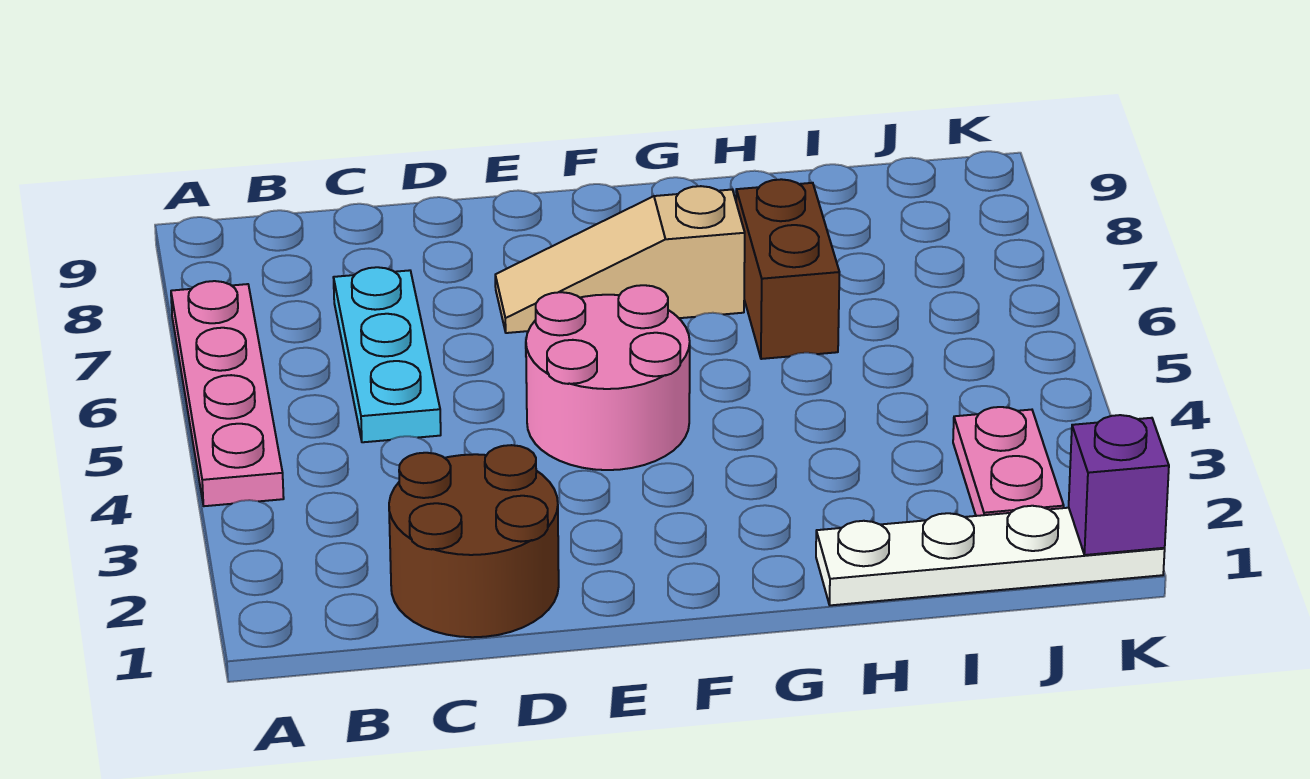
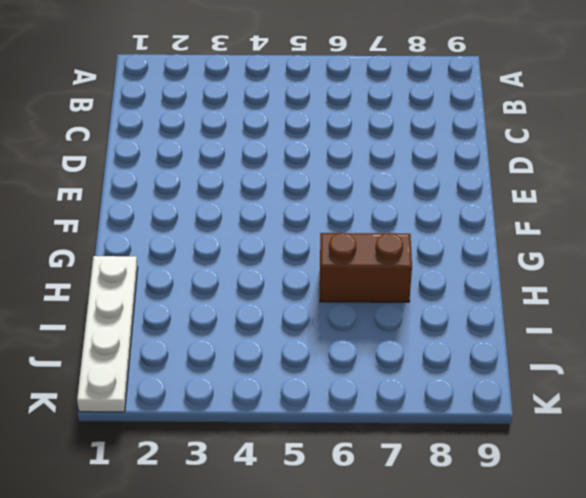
none -> pink plate A4:A7 level 1
none -> brown round brick C1:D2 level 1

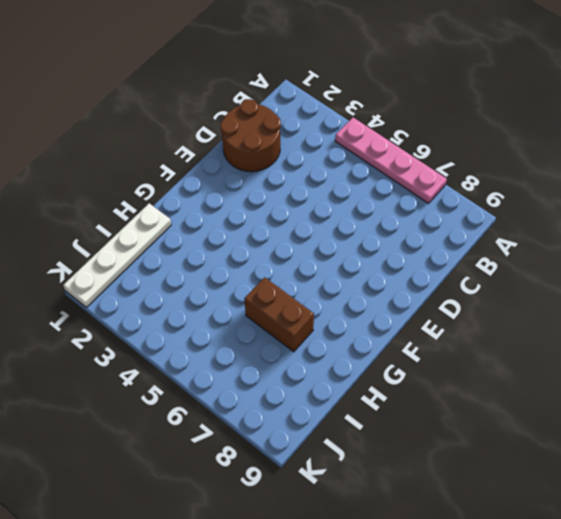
none -> cyan plate C5:C7 level 1
none -> pink round brick E4:F5 level 1

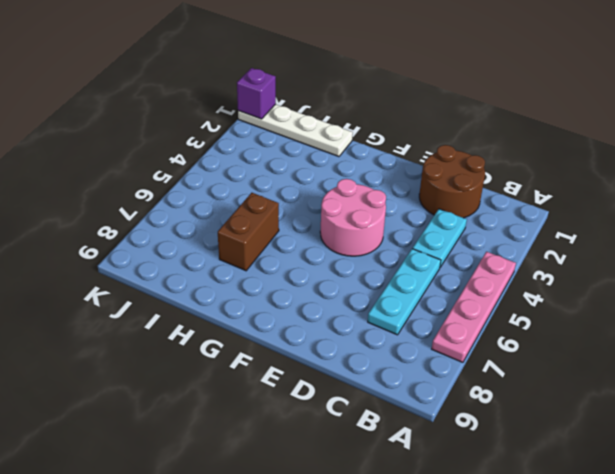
cyan plate C3:C4 level 1 -> none
none -> tan slope E7:G7 level 1 top G
none -> pink plate J2:J3 level 1

